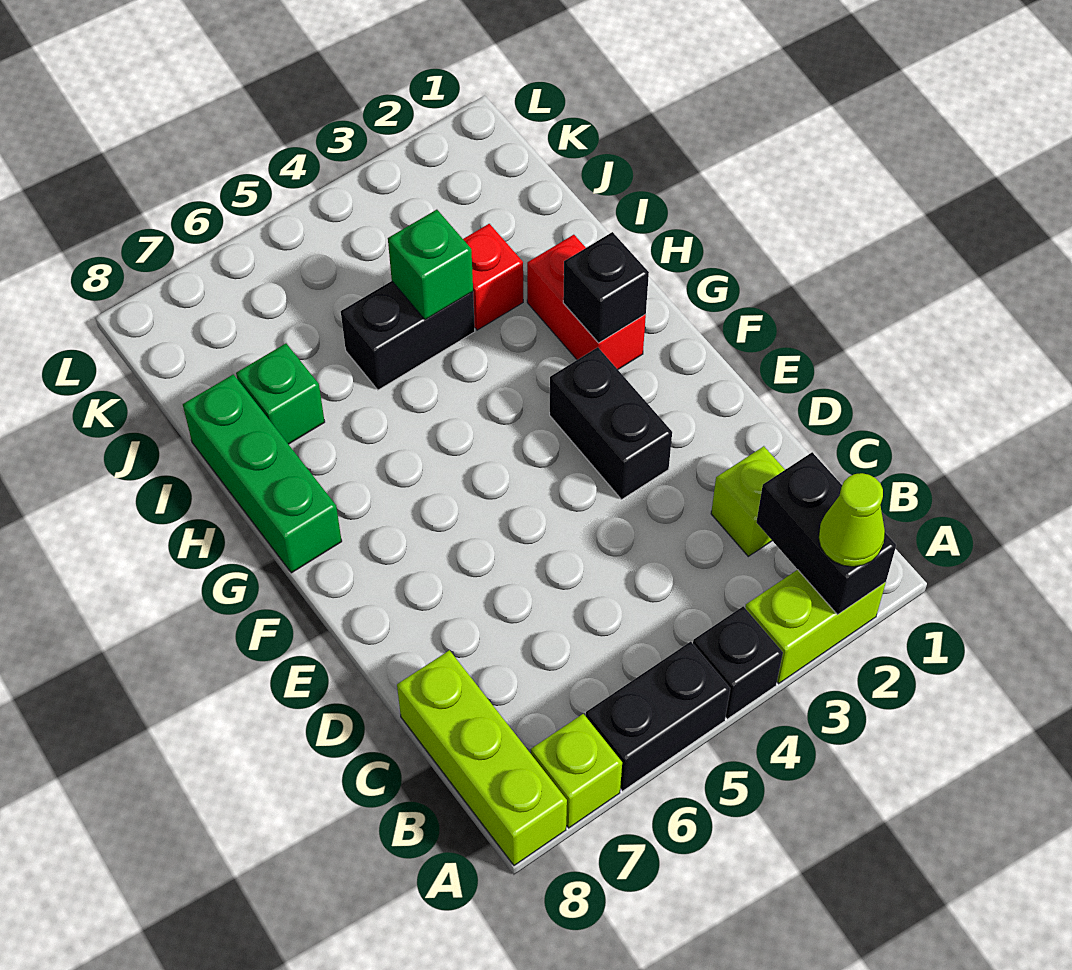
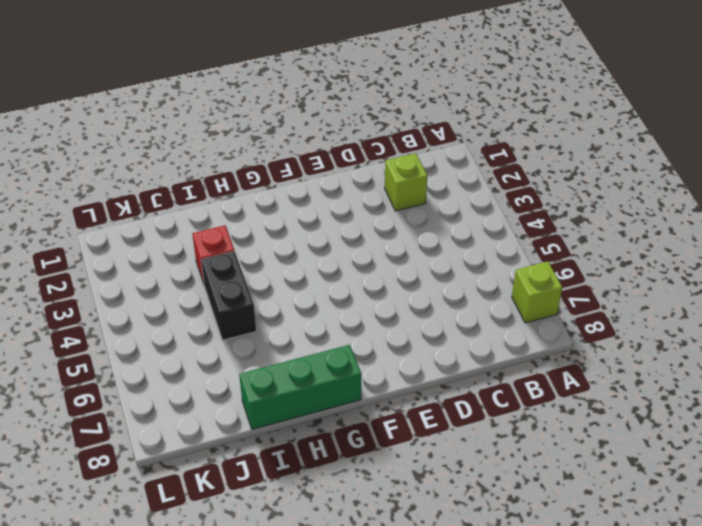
none -> lime brick A2:A3 level 1
none -> black brick A4 level 1
none -> black brick A5:A6 level 1

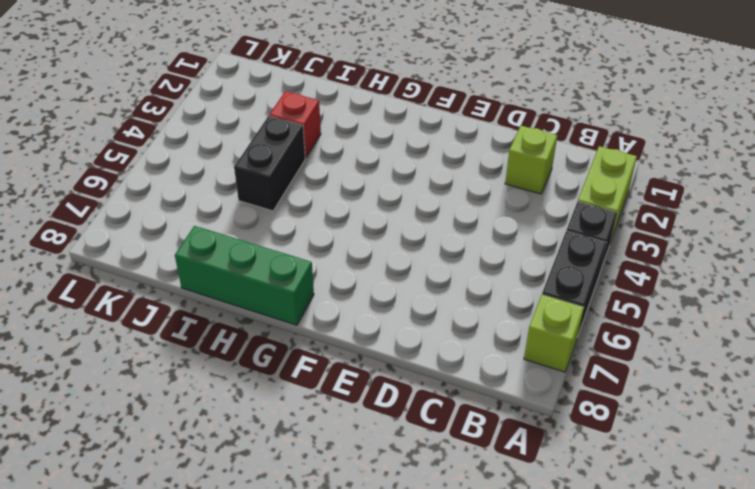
none -> lime brick A8:C8 level 1
none -> black brick E3:F3 level 1
none -> red brick G2:H2 level 1

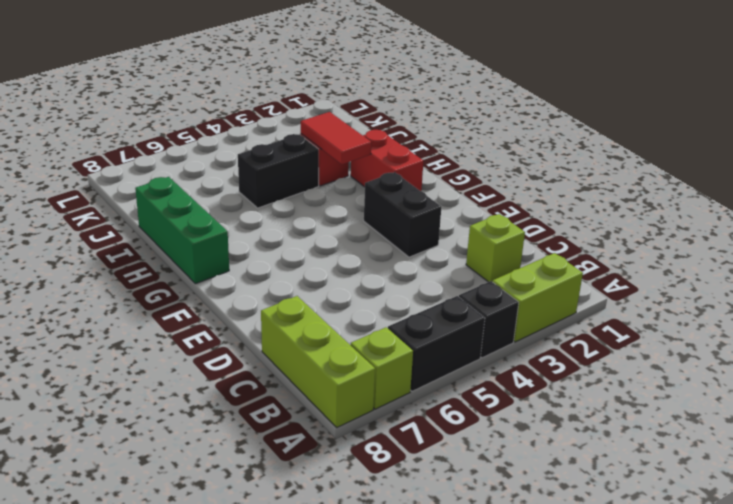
red tile H3:I3 level 2 -> none
none -> green brick I7 level 1
none -> black brick A2:B2 level 2
none -> black brick G2 level 2

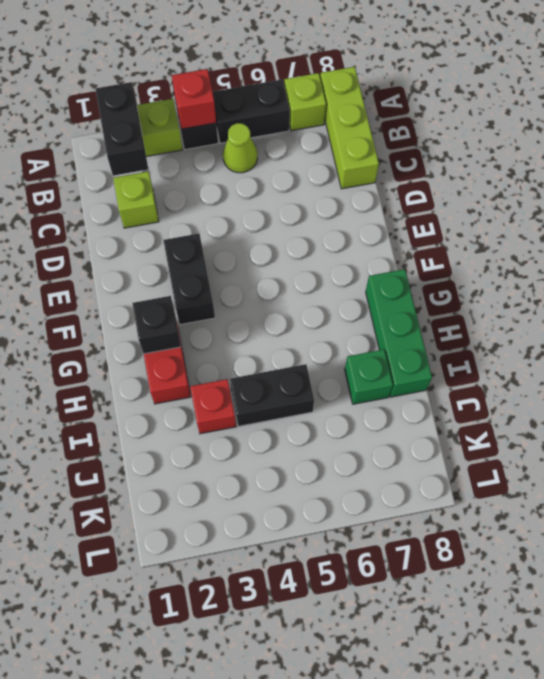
red brick A4 level 2 -> none
lime cone B5 level 1 -> lime cone A2 level 3
none -> green brick I4 level 2

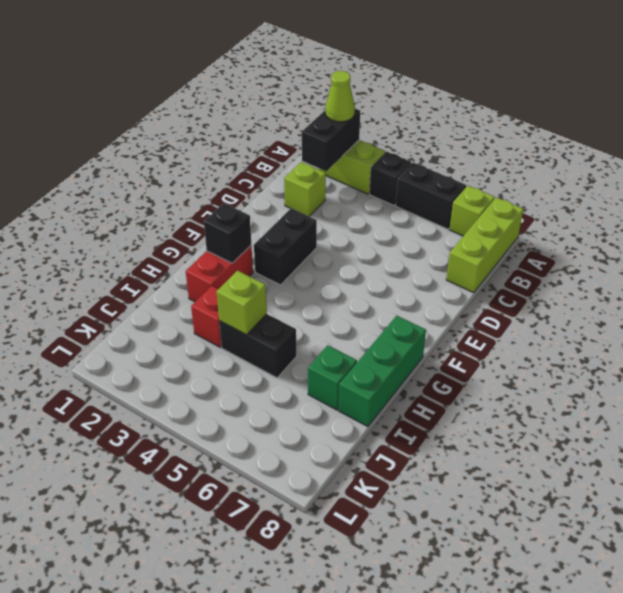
lime brick I4 level 2 -> green brick I4 level 2

